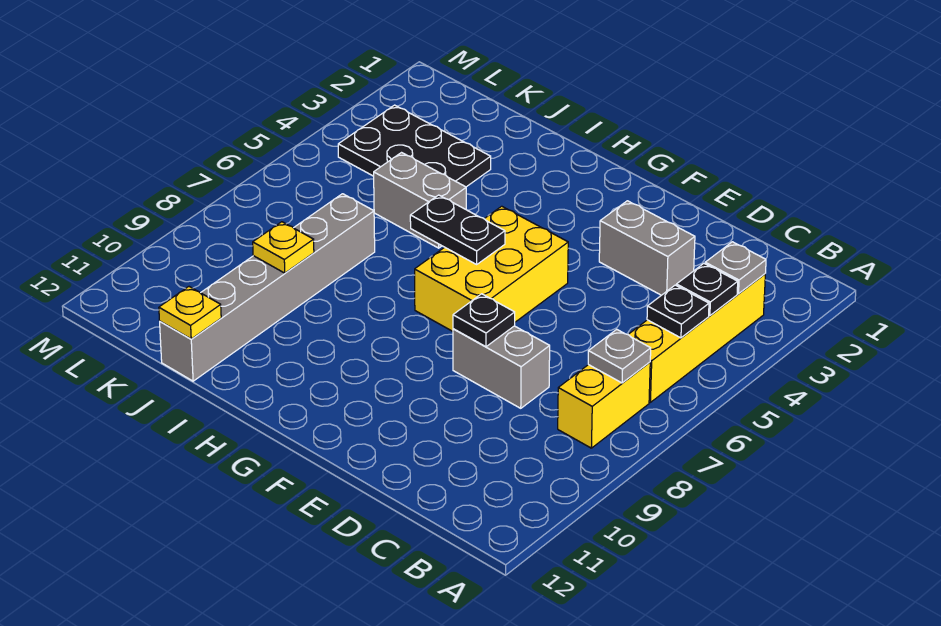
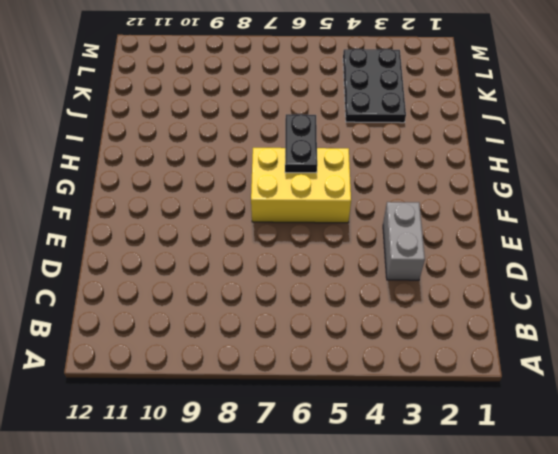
none -> yellow brick B3:B6 level 1
none -> yellow brick B7:B8 level 1
none -> grey brick D8:E8 level 1

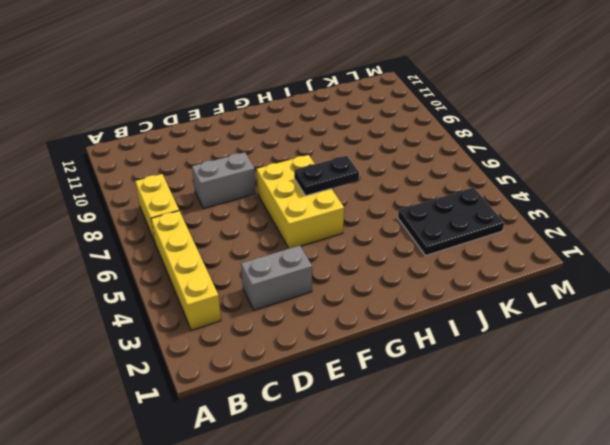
none -> grey brick I5:J5 level 1
none -> grey brick J7:J12 level 1
none -> grey plate B3 level 2

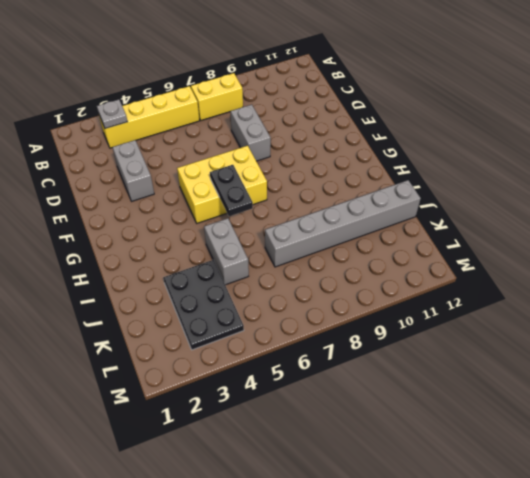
none -> black plate B4 level 2
none -> black plate B5 level 2
none -> grey plate B7 level 2

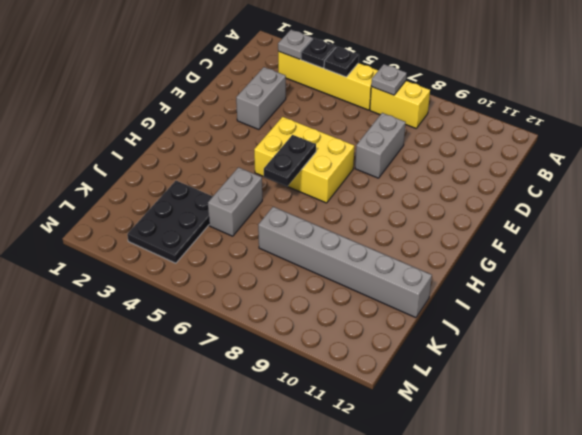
none -> black plate E8 level 2
none -> yellow plate J9 level 2
none -> yellow plate J12 level 2

